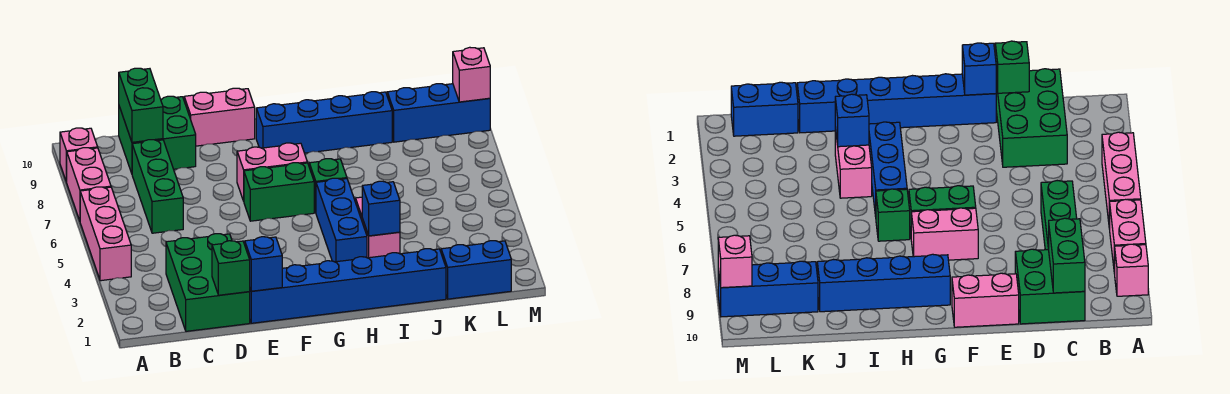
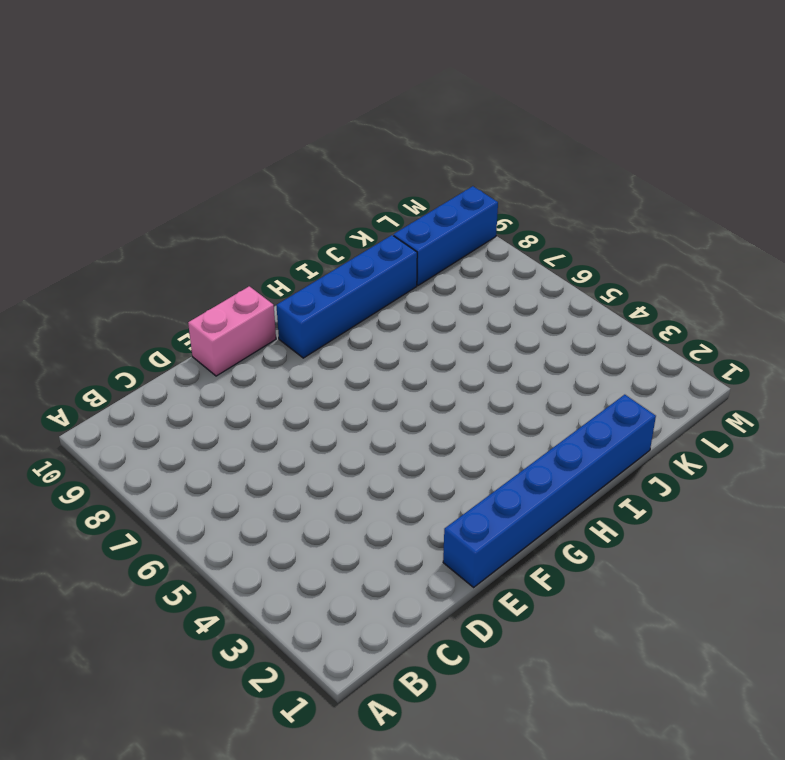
none -> pink brick A4:A6 level 1
none -> pink brick A7:A8 level 1
none -> pink brick A9 level 1

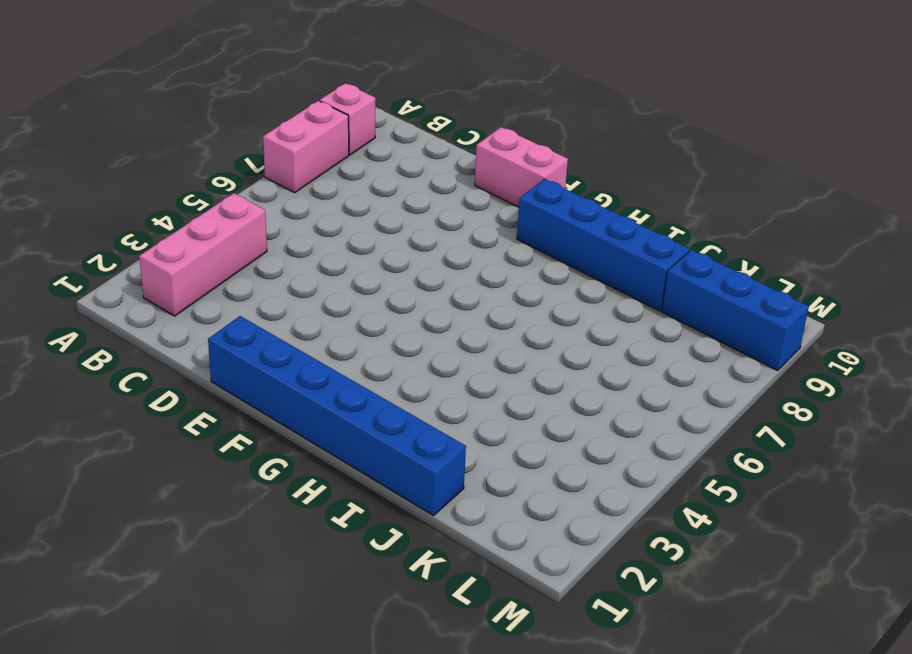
pink brick B2:B4 level 1 -> pink brick A4:A6 level 1
none -> green brick C1:D3 level 1
none -> green brick C6:C8 level 1
none -> green brick C9:D10 level 1

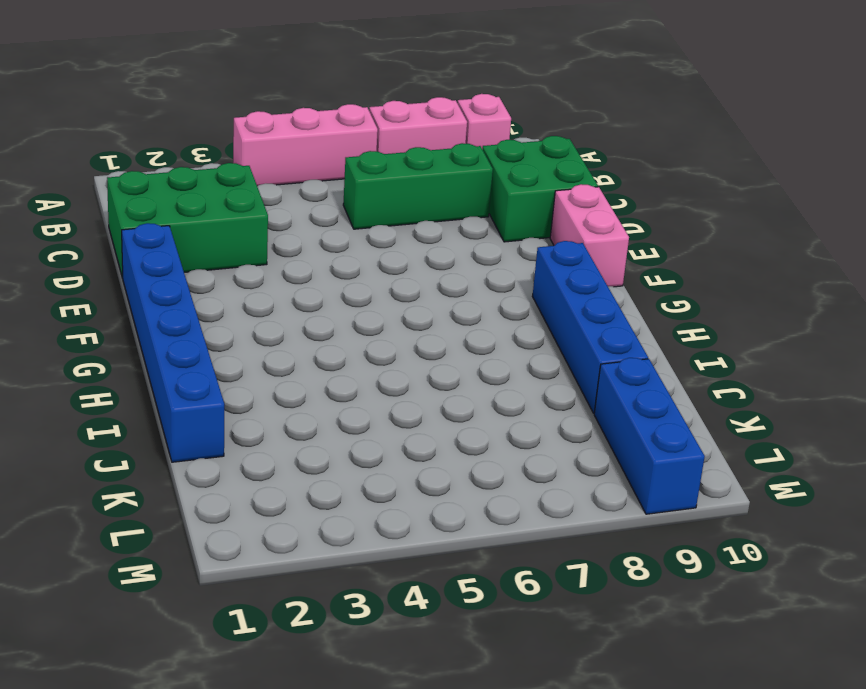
none -> green brick F6:G6 level 1
none -> pink brick F7:G7 level 1
none -> blue brick H3:H5 level 1

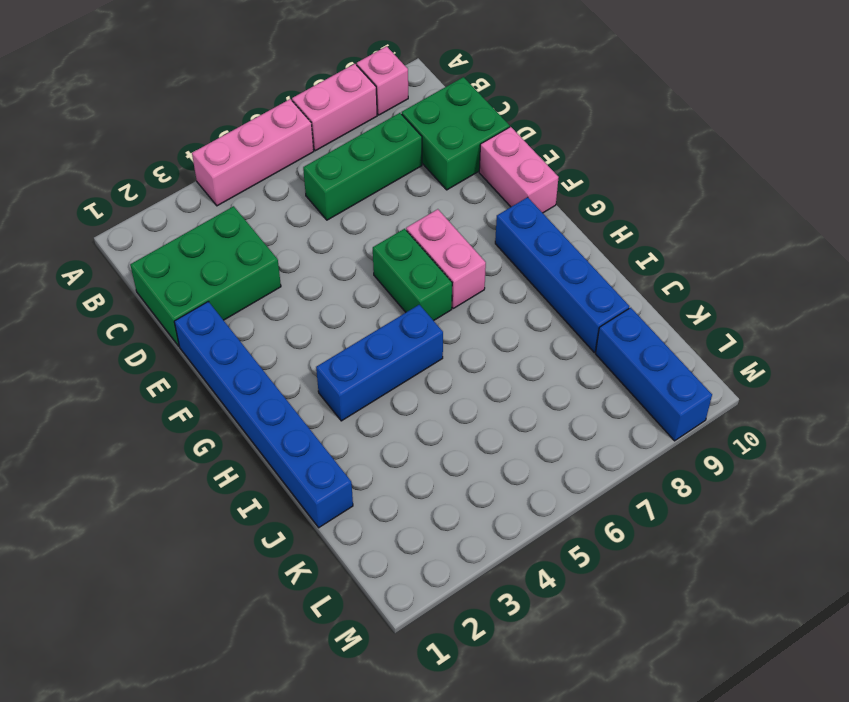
none -> green brick H6 level 1
none -> pink brick I3:I4 level 1
none -> blue brick K1:L1 level 1

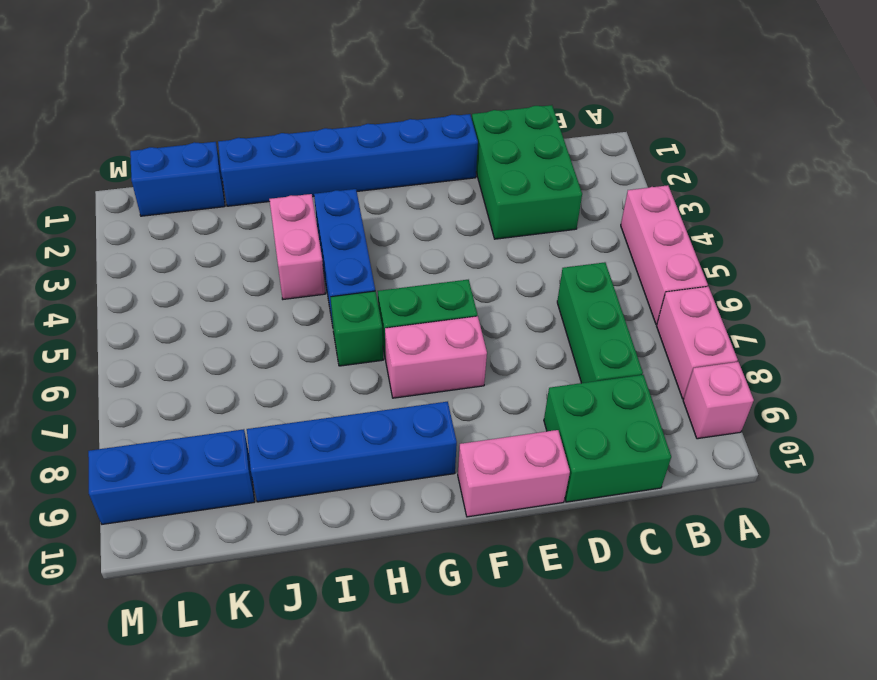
none -> green brick C9:C10 level 2
none -> green brick D1 level 2
none -> blue brick E1 level 2

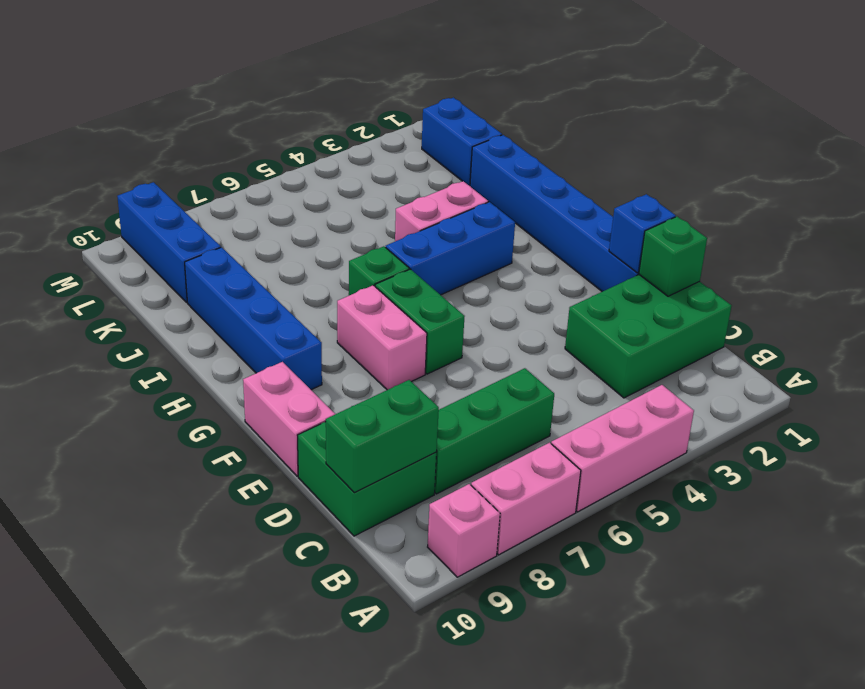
none -> blue brick I3 level 2
none -> pink brick M9 level 2

